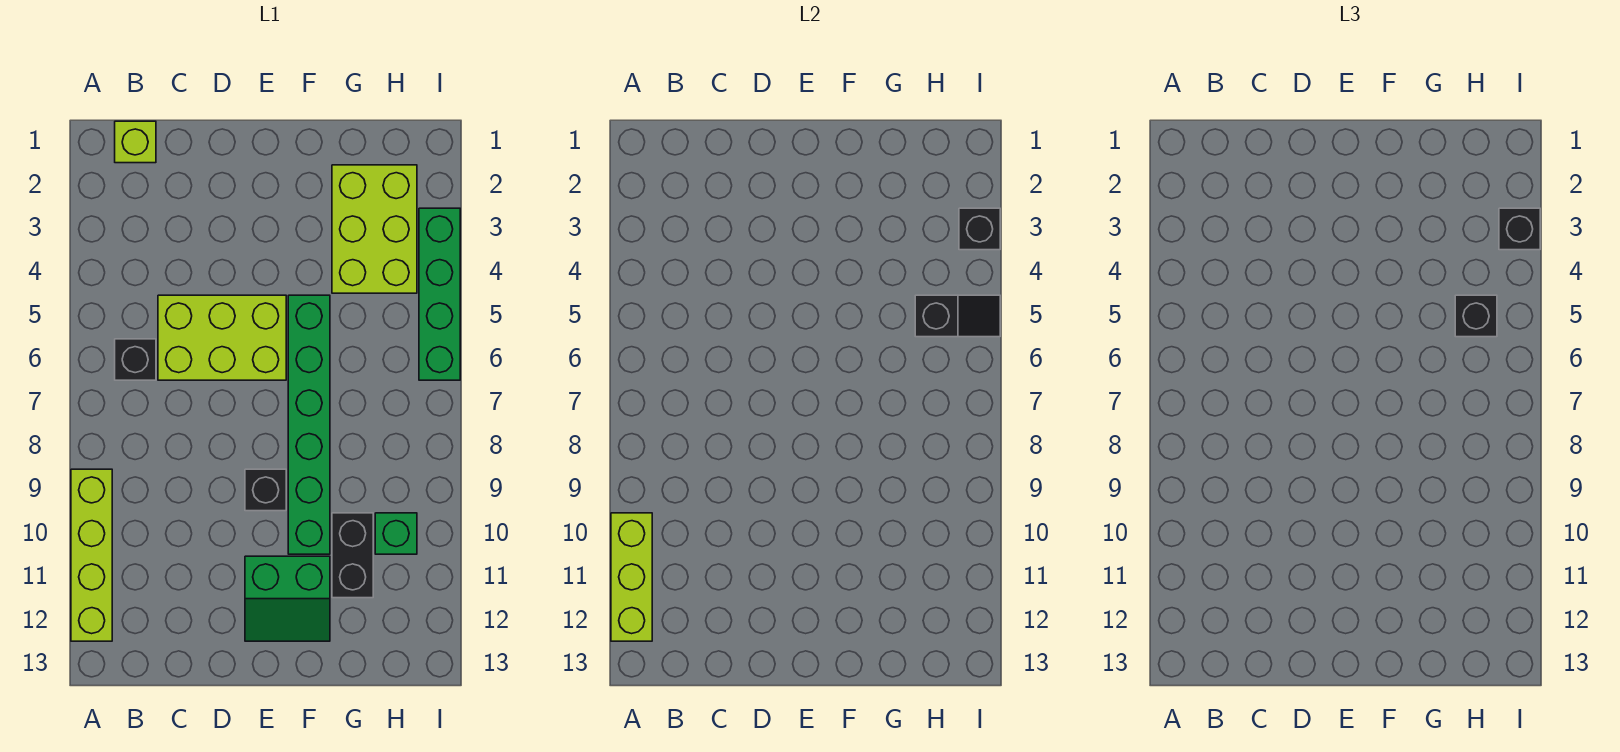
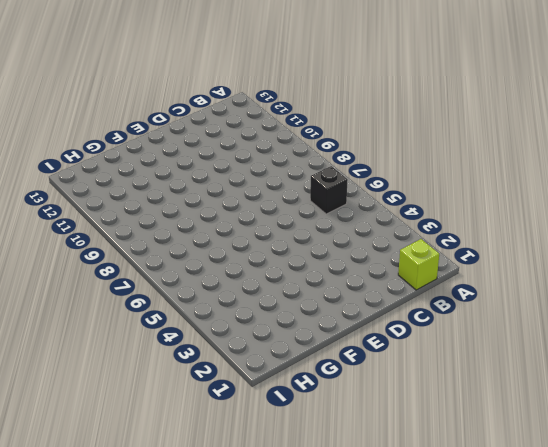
none -> lime brick A9:A12 level 1
none -> lime brick C5:E6 level 1
none -> black brick E9 level 1

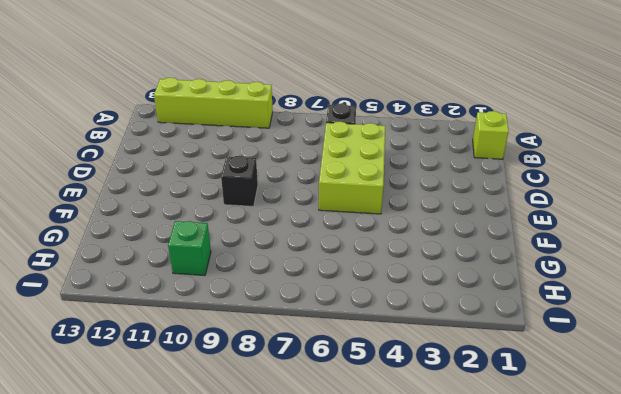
none -> green slope E11:F12 level 1 top 11
none -> green brick F5:F10 level 1
none -> lime brick G2:H4 level 1

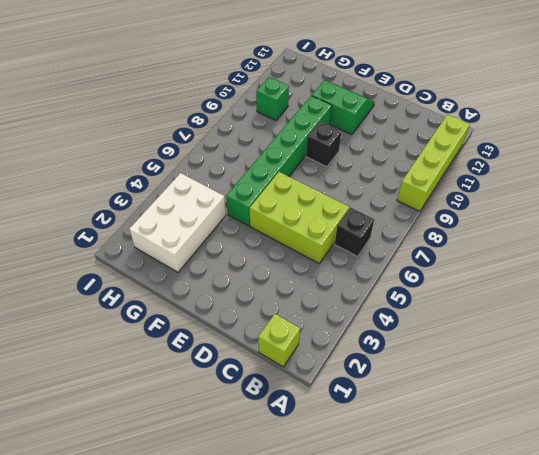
white brick G2:H4 level 1 -> lime brick G2:H4 level 1
none -> black brick G10:G11 level 1
none -> green brick I3:I6 level 1
none -> lime brick A10:A12 level 2

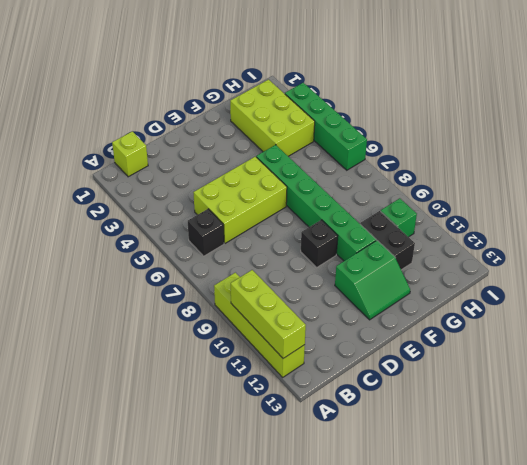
none -> black slope H5:I5 level 2 top H
none -> black brick I3 level 2
none -> black brick H5 level 3

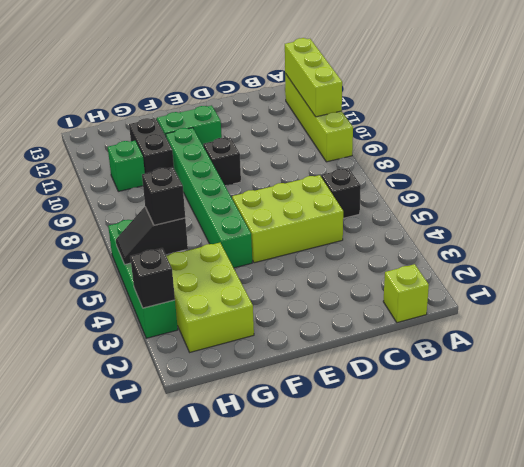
none -> black brick I3 level 3

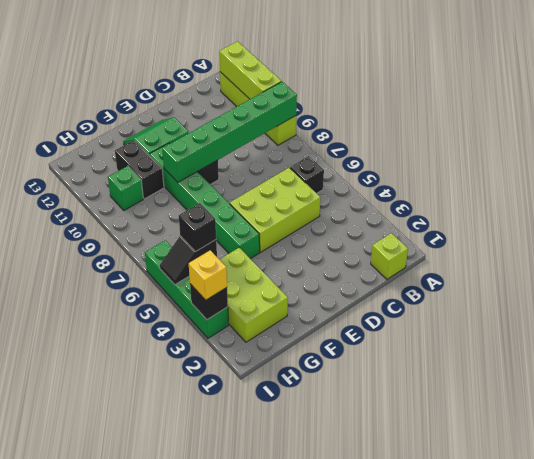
green brick A9:F9 level 2 -> none
yellow brick I3 level 3 -> black brick I3 level 3

